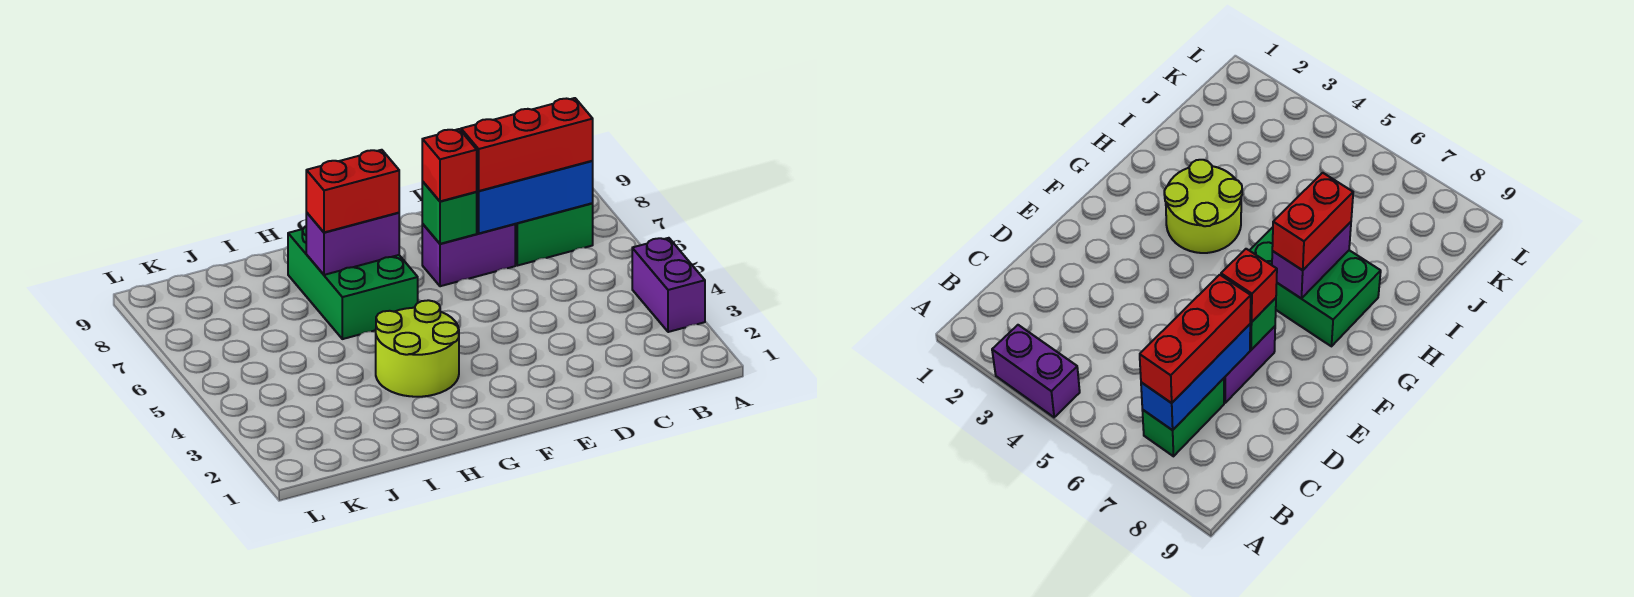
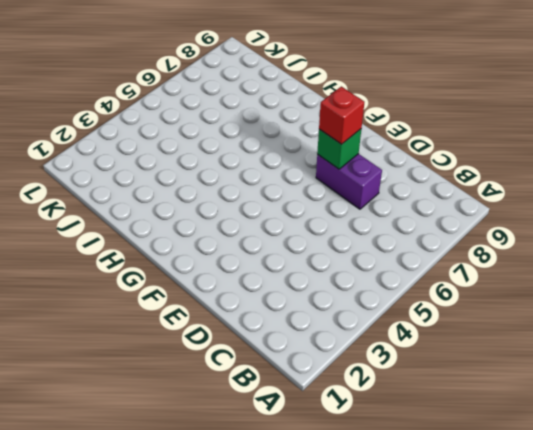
none -> purple brick A3:A4 level 1
none -> green brick B7:C7 level 1

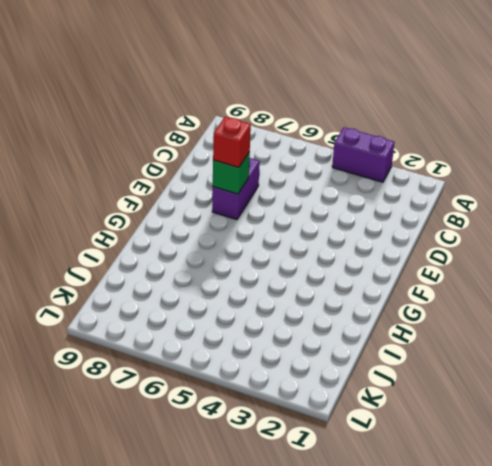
none -> green brick B7:C7 level 1
none -> lime round brick G3:H4 level 1

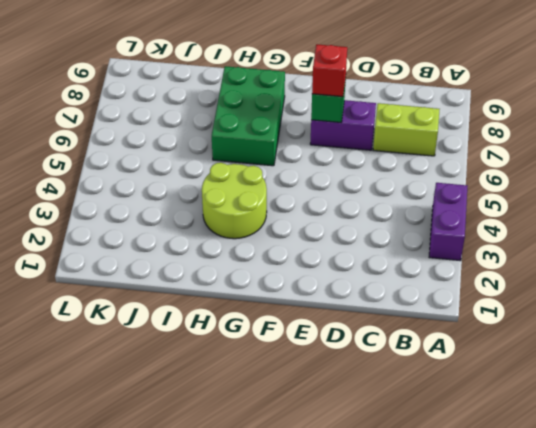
lime brick B7:C7 level 1 -> green brick B7:C7 level 1
none -> blue brick B7:D7 level 2
none -> purple brick G7:H7 level 2

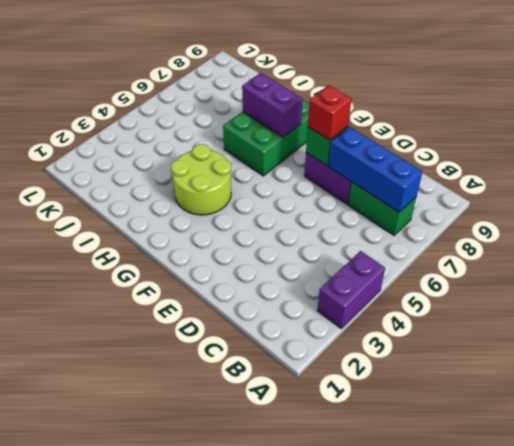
none -> red brick B7:D7 level 3
none -> red brick G7:H7 level 3

